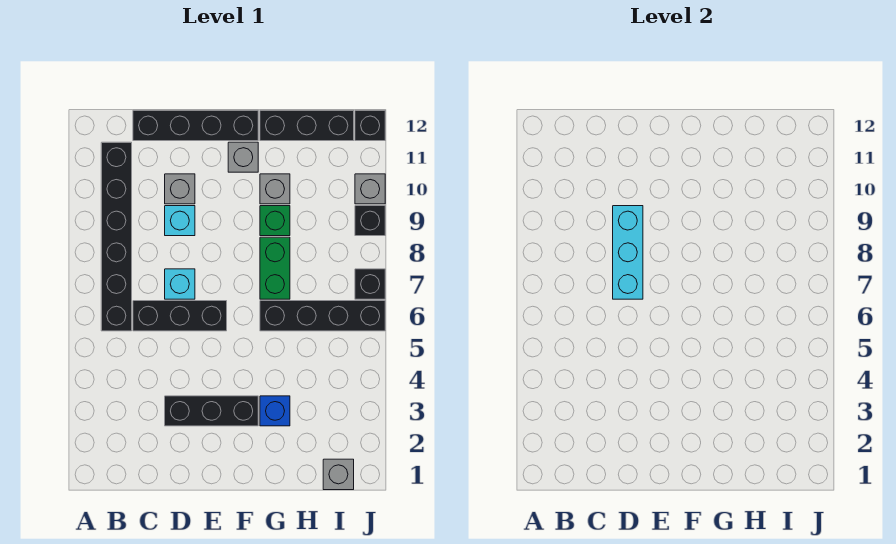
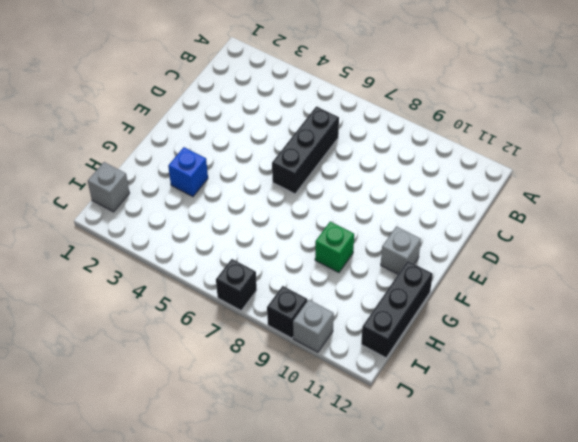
none -> black brick B6:B11 level 1
none -> black brick C12:F12 level 1
none -> black brick D3:F3 level 1

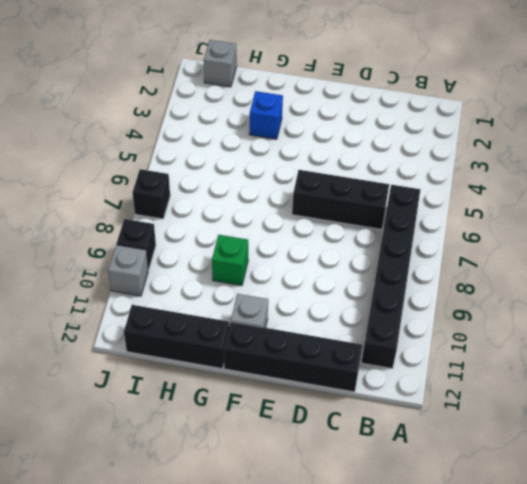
none -> black brick D3:F3 level 1
none -> cyan brick D7 level 1
none -> cyan brick D9 level 1

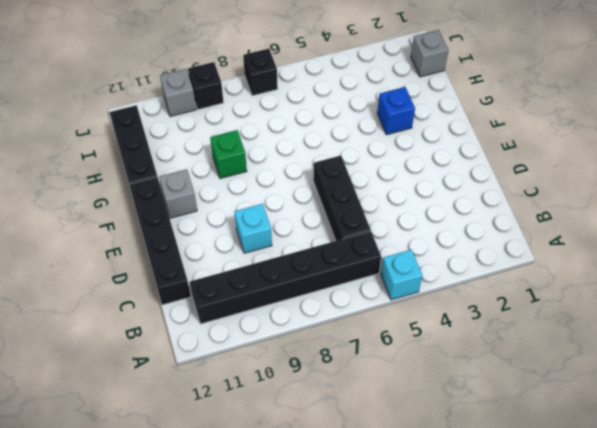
cyan brick A5 level 1 -> cyan brick D7 level 1
none -> black brick D3:F3 level 1
none -> grey brick D10 level 1
none -> black brick G6:J6 level 1

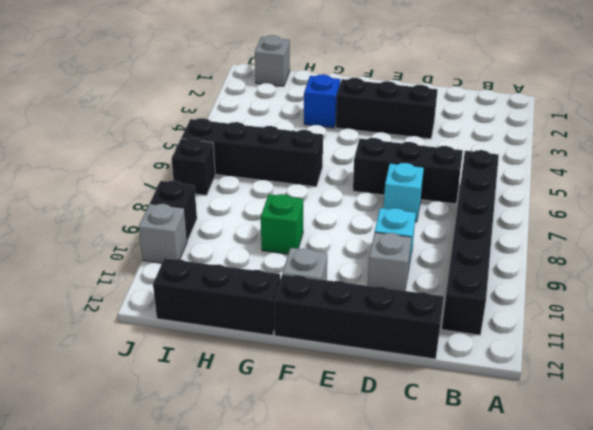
none -> green brick G7:G8 level 1
none -> grey brick G10 level 1
none -> black brick J12 level 1

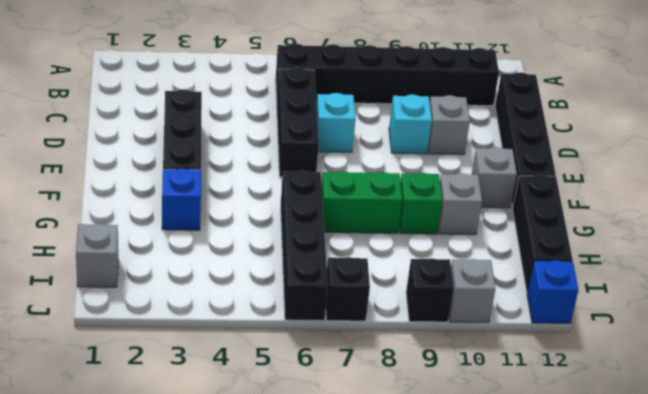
blue brick J12 level 1 -> black brick J12 level 1
none -> cyan brick D7:D9 level 2

